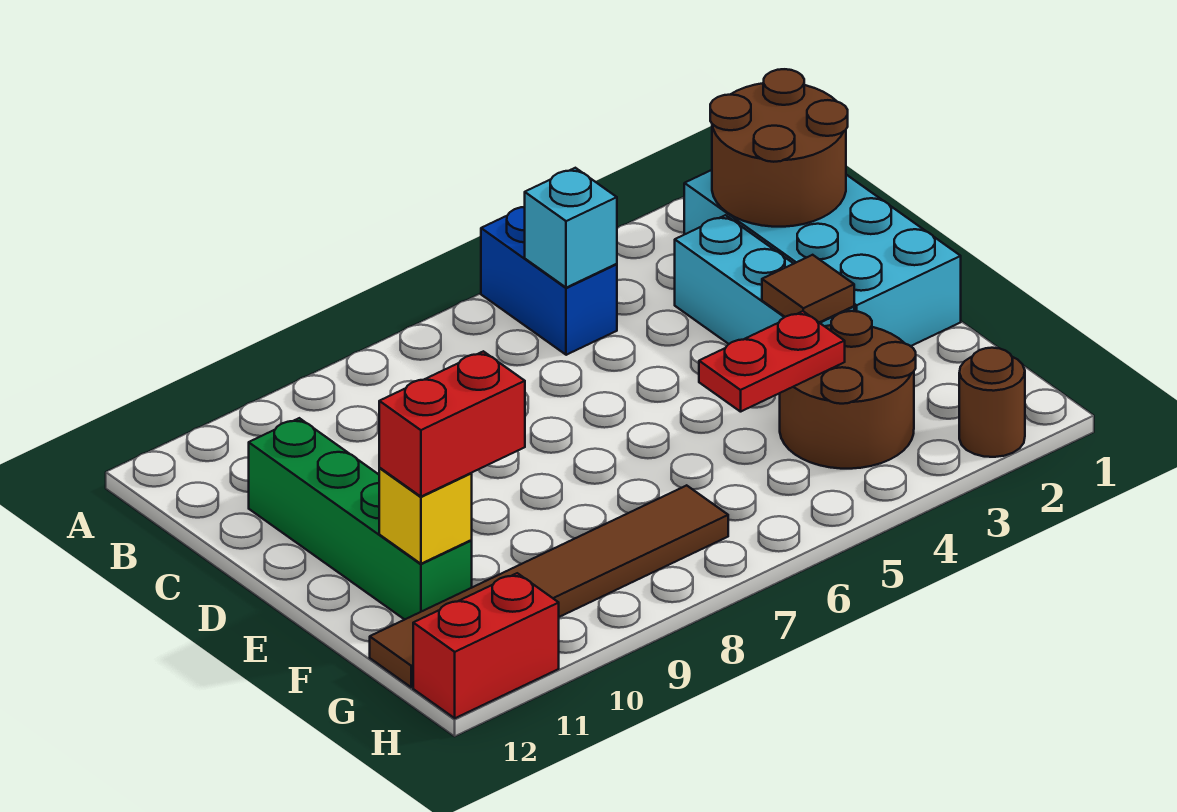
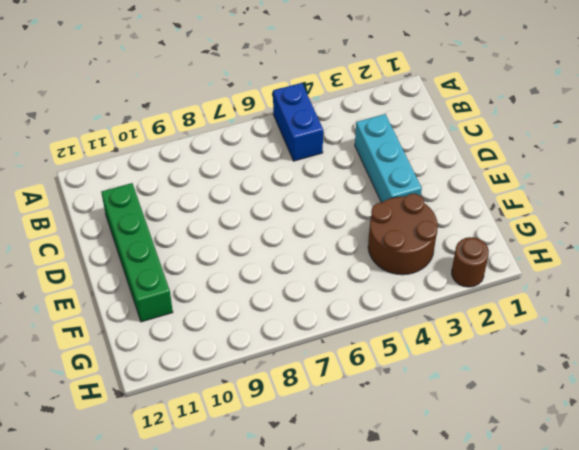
none -> cyan brick B1:E2 level 1
none -> brown tile G7:G12 level 1
none -> red brick H11:H12 level 1

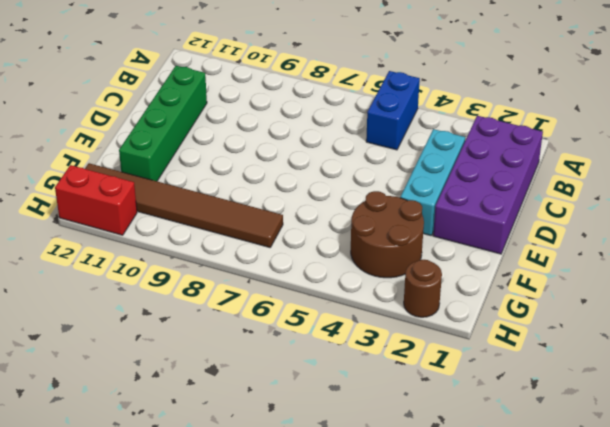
purple brick B1:E2 level 1 -> cyan brick B1:E2 level 1
none -> brown round brick B1:C2 level 2
none -> cyan brick B5 level 2
none -> brown tile E3 level 2

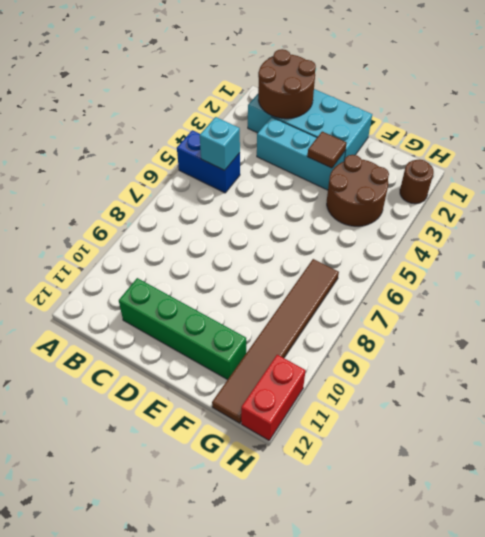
none -> red plate F4:F5 level 2
none -> yellow brick F11 level 2
none -> red brick F10:F11 level 3

